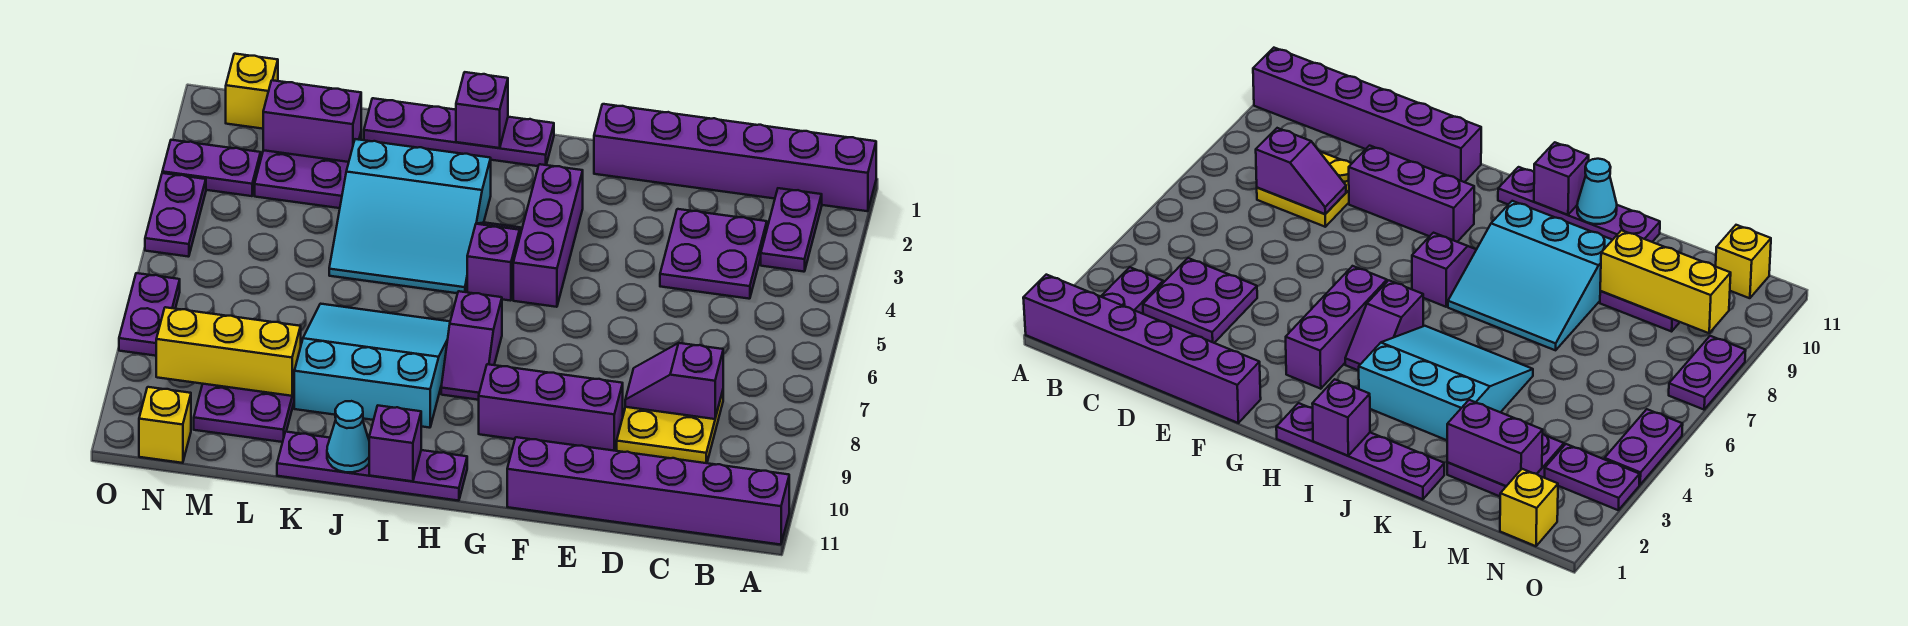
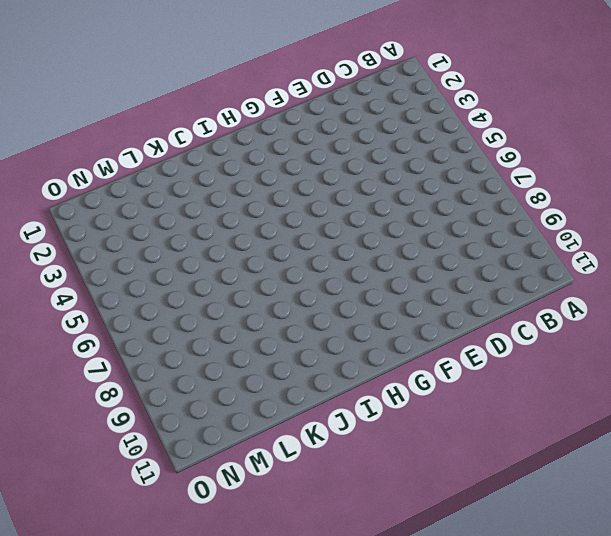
none -> purple brick A1:F1 level 1
none -> purple brick A11:F11 level 1
none -> purple plate B2:B3 level 1

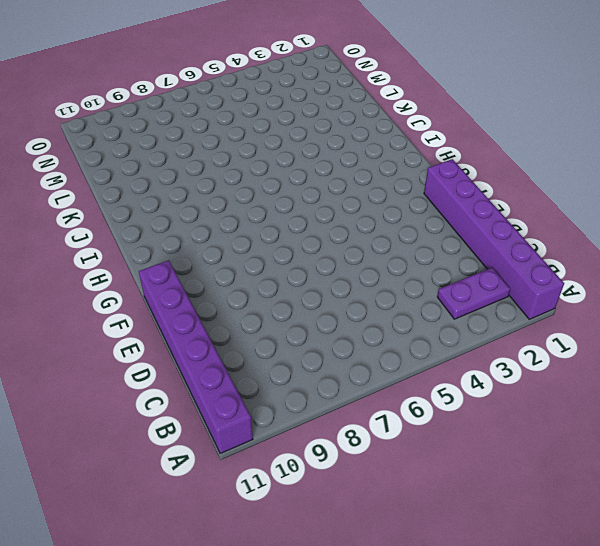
none -> purple plate C3:D4 level 1
none -> yellow plate C8:D9 level 1
none -> purple brick E9:G9 level 1

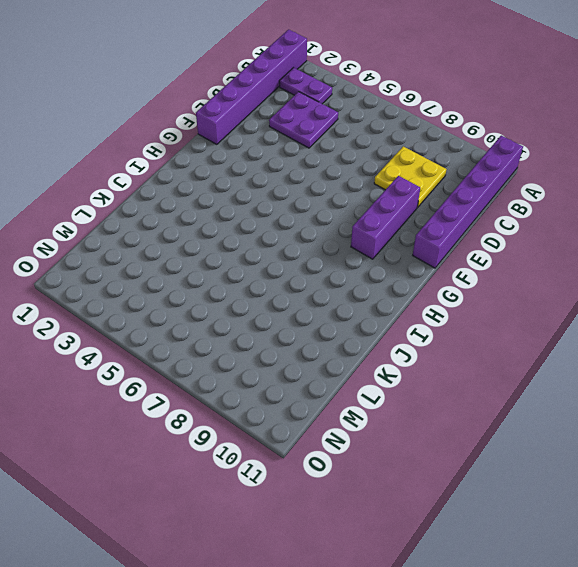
none -> purple brick G3:G5 level 1
none -> purple plate H1:K1 level 1
none -> purple slope H4:H5 level 1 top 5

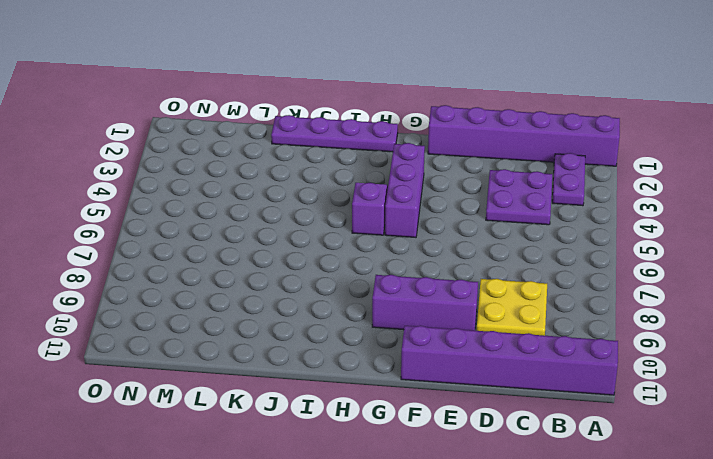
none -> purple slope H7:H8 level 1 top 7
none -> purple plate H11:K11 level 1
none -> cyan slope I3:K5 level 1 top 3

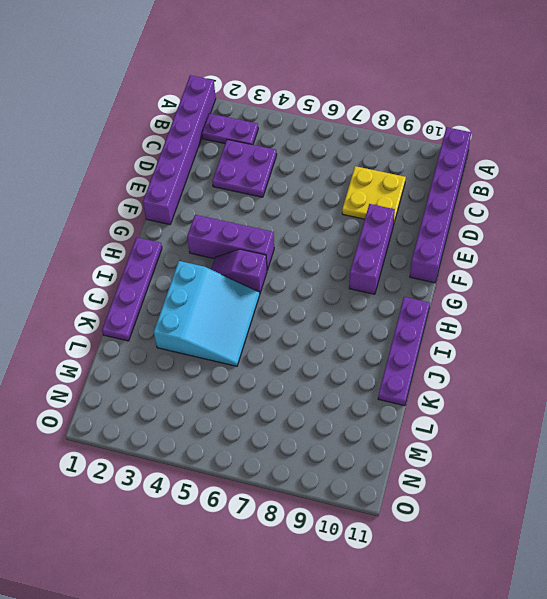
none -> purple slope H7:H8 level 1 top 7
none -> cyan slope I7:K9 level 1 top 9
none -> purple plate L2:M3 level 1

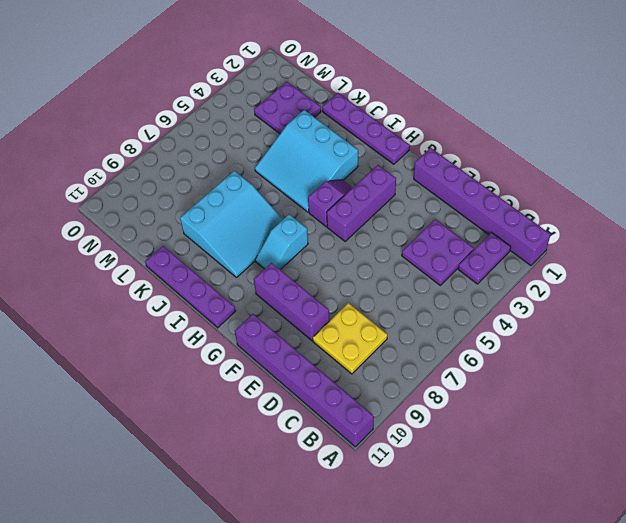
cyan slope H7:H8 level 1 top 7 -> purple slope H7:H8 level 1 top 7
cyan slope I7:K9 level 1 top K -> cyan slope I7:K9 level 1 top 9
none -> purple plate L9:M10 level 1
none -> yellow brick N1 level 1
none -> purple plate N3:O3 level 1

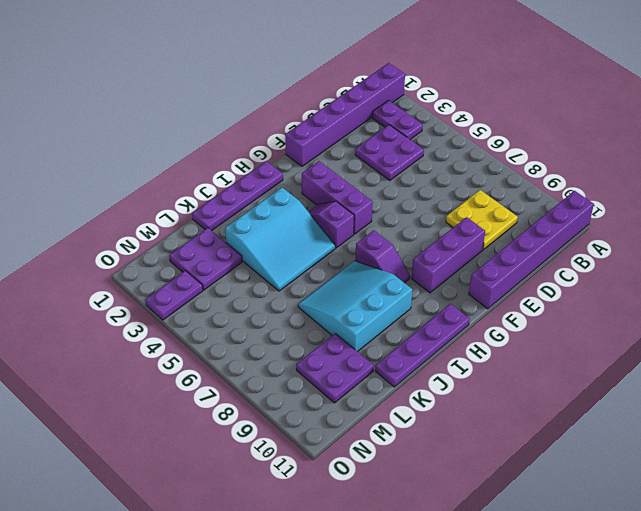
none -> yellow brick N1 level 1
none -> yellow brick N11 level 1
none -> purple plate O4:O5 level 1

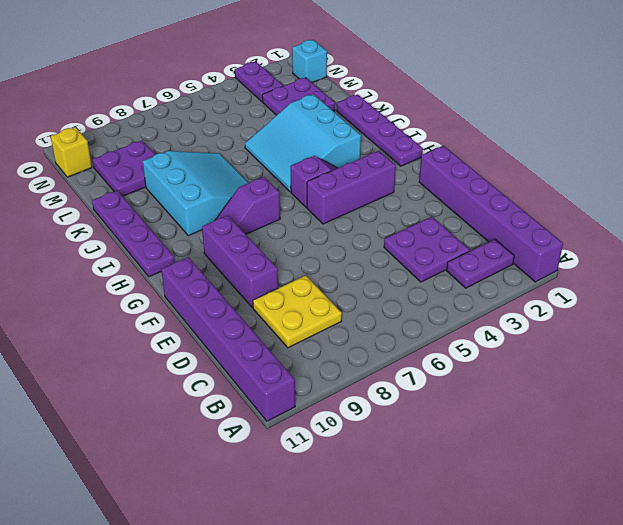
cyan brick N1 level 1 -> yellow brick N1 level 1
none -> purple plate O4:O5 level 1
none -> purple plate O7:O8 level 1
none -> purple slope C8:D8 level 2 top C

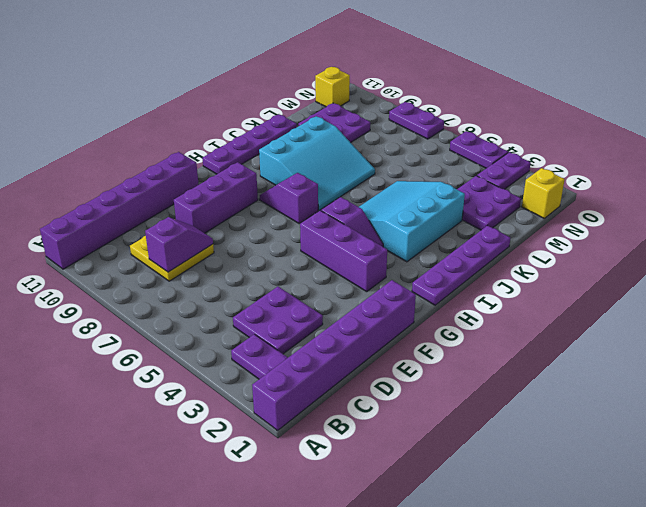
none -> purple brick I1 level 2
none -> purple brick I11 level 2
none -> cyan cone J11 level 2

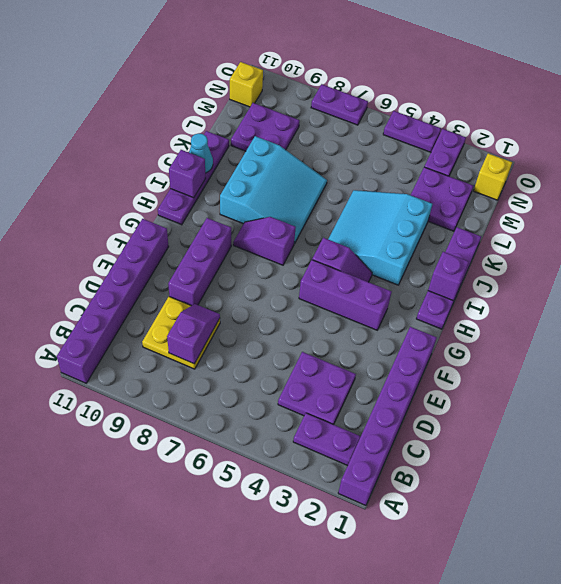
none -> purple brick L2:M2 level 2
none -> yellow brick L9:N9 level 2

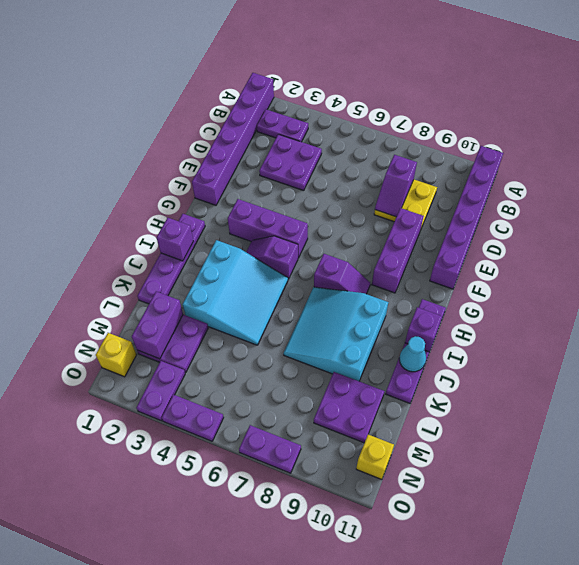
none -> yellow brick L9:N9 level 2

